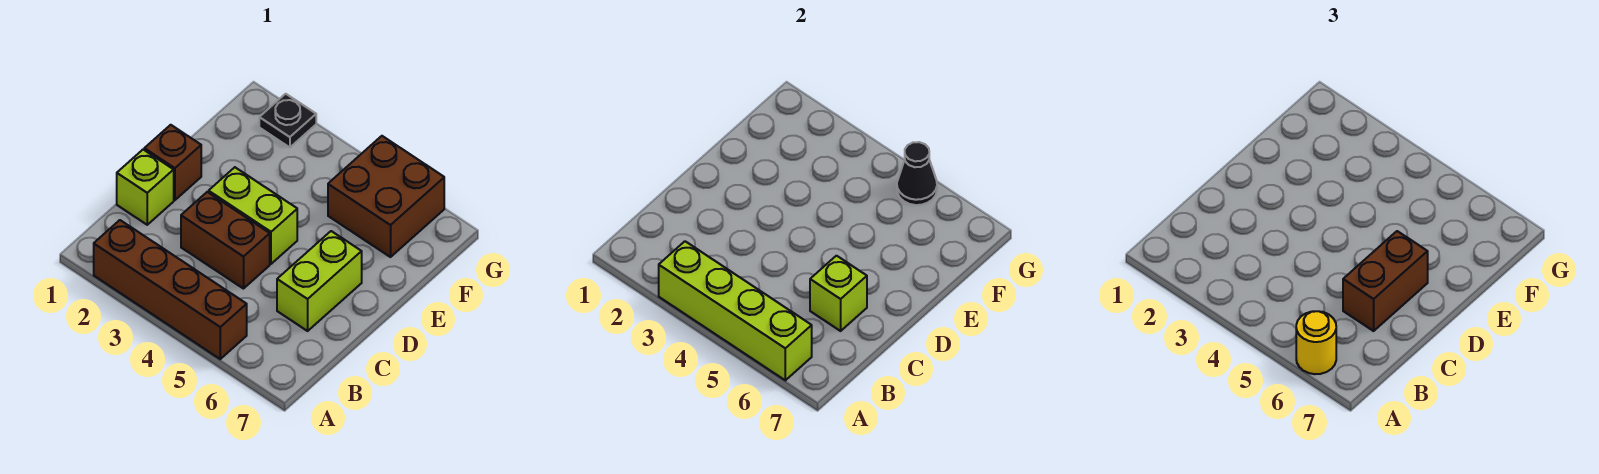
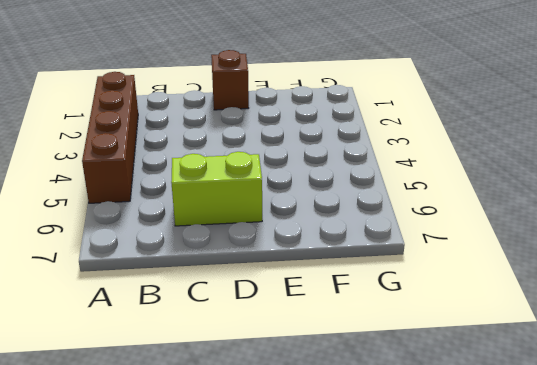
none -> lime brick C1 level 1
none -> brown brick C3:C4 level 1
none -> lime brick D3:D4 level 1

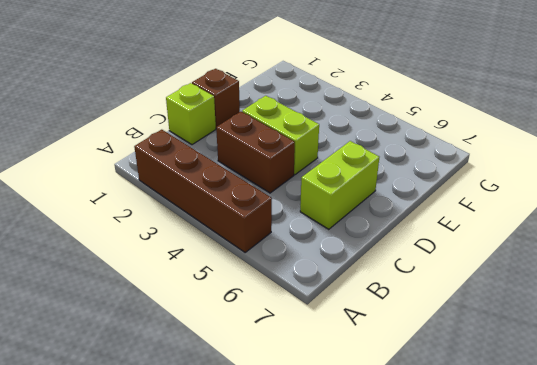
none -> brown brick F5:G6 level 1
none -> black plate G2 level 1
none -> lime brick A3:A6 level 2

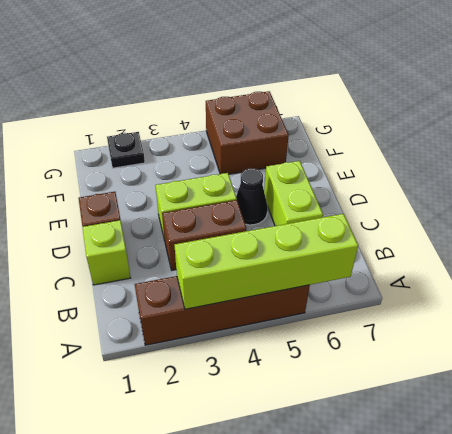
black cone D5 level 1 -> black cone G5 level 2
none -> lime brick C6 level 2
none -> yellow round brick A6 level 3
none -> brown brick C6:D6 level 3

